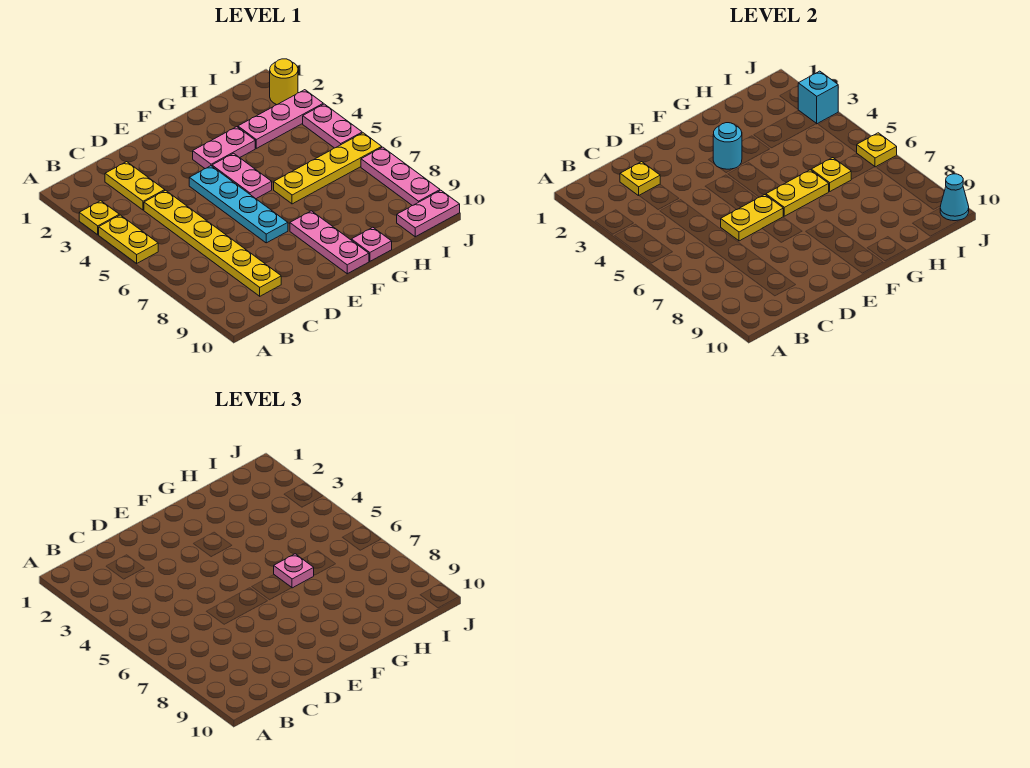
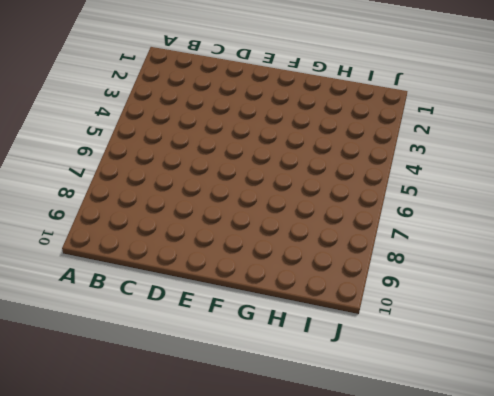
none -> yellow plate A3 level 1
none -> yellow plate A4:A5 level 1
none -> yellow plate C2:C3 level 1

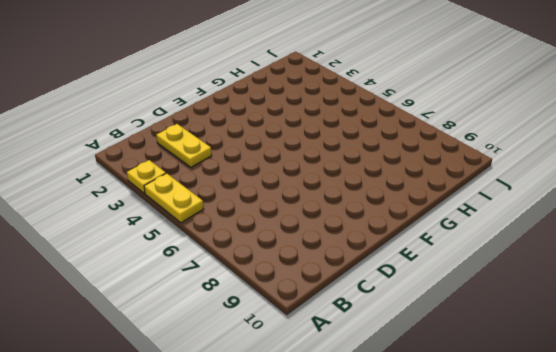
none -> yellow plate C4:C9 level 1
none -> cyan plate E4:E7 level 1
none -> pink plate F3:G3 level 1

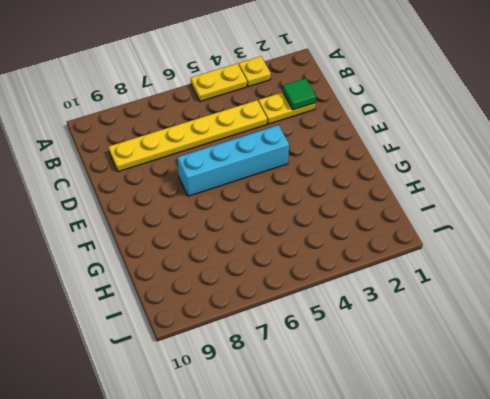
green tile C2 level 2 -> yellow plate C2 level 2
cyan brick E4:E7 level 1 -> cyan plate E4:E7 level 1
none -> pink plate F3:G3 level 1
none -> pink plate F4:F5 level 1
none -> pink plate F8:F10 level 1

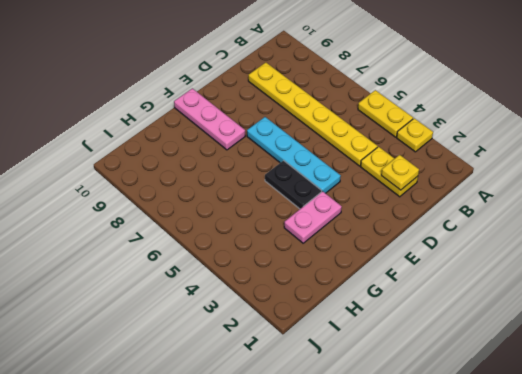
black plate F4:F5 level 1 -> pink plate F4:F5 level 1
none -> yellow plate G6:J6 level 1
none -> pink plate G10 level 1
none -> pink plate H3:J3 level 1

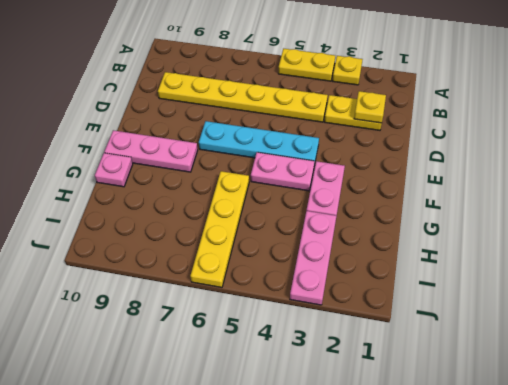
none -> pink plate I10:J10 level 1
none -> yellow round brick J2 level 1
none -> pink plate J4:J5 level 1

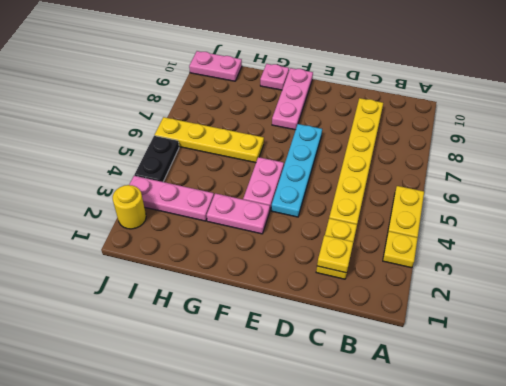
black plate J4:J5 level 1 -> pink plate J4:J5 level 1
none -> pink plate J7:J9 level 1
none -> yellow plate D6:E6 level 2
none -> cyan round brick F3 level 2

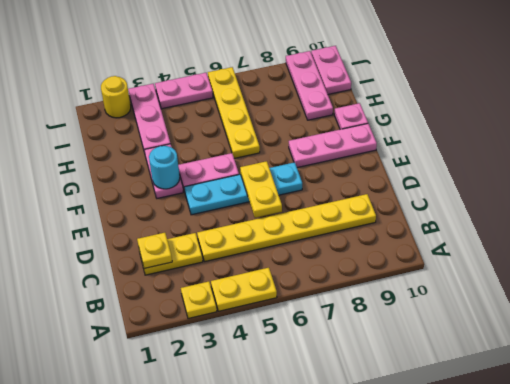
pink plate H9:J9 level 1 -> pink plate J7:J9 level 1
none -> yellow plate F6:G6 level 2
none -> yellow plate H6 level 2
none -> cyan brick J3 level 2

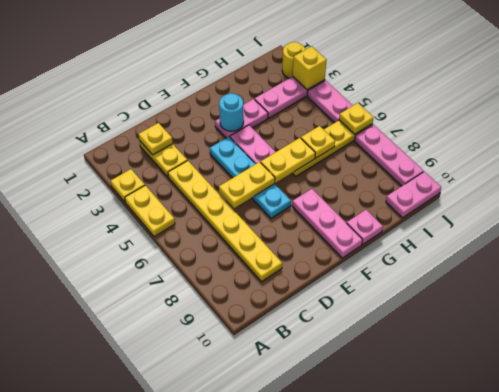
yellow brick J3 level 2 -> cyan brick J3 level 2
none -> cyan cone J10 level 2
none -> pink plate G6 level 3

